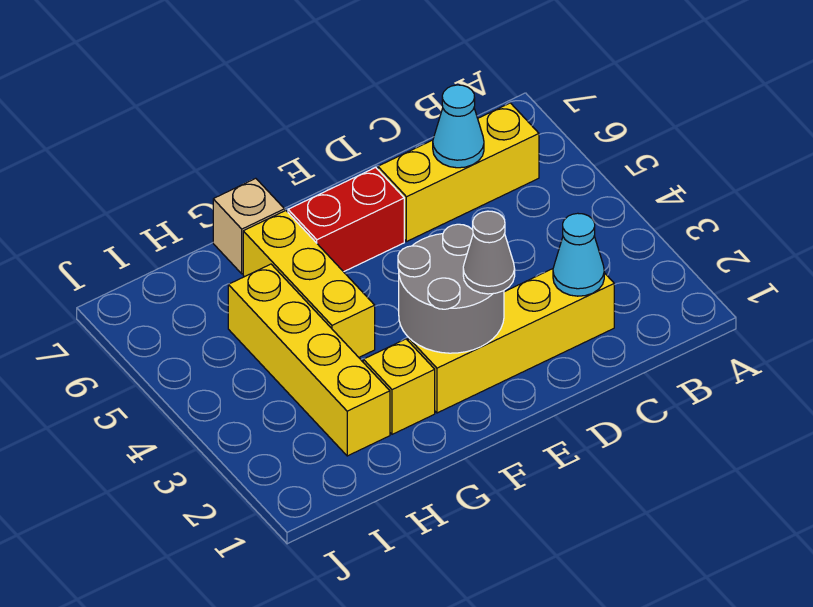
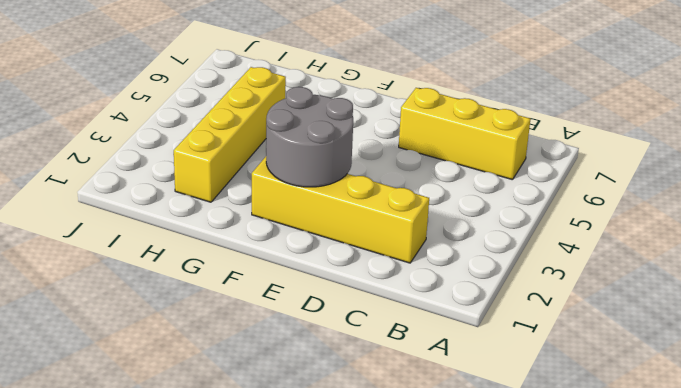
none -> red brick E6:F6 level 1
none -> yellow brick G2 level 1

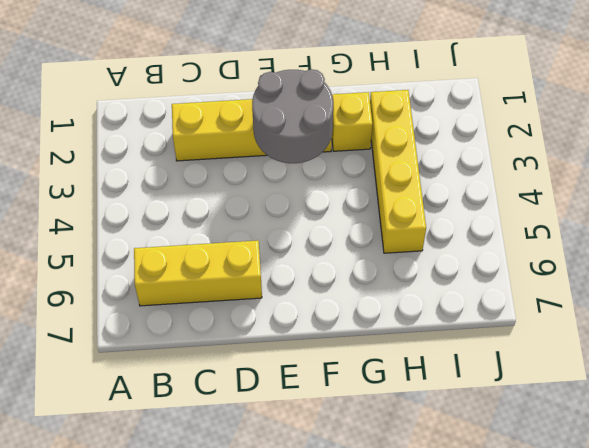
none -> red brick E6:F6 level 1
none -> yellow brick G4:G6 level 1

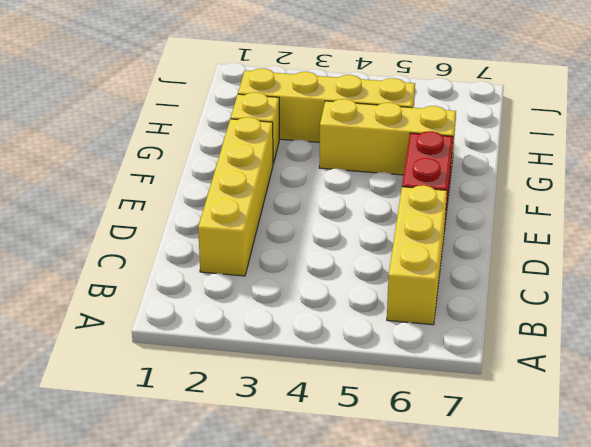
none -> tan brick G7 level 1
none -> cyan cone C2 level 2

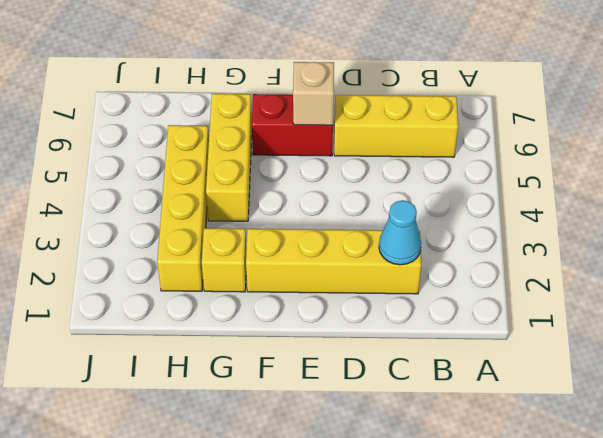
tan brick E6 level 2 -> tan brick G7 level 1
none -> cyan cone C6 level 2
none -> grey round brick E2:F3 level 2

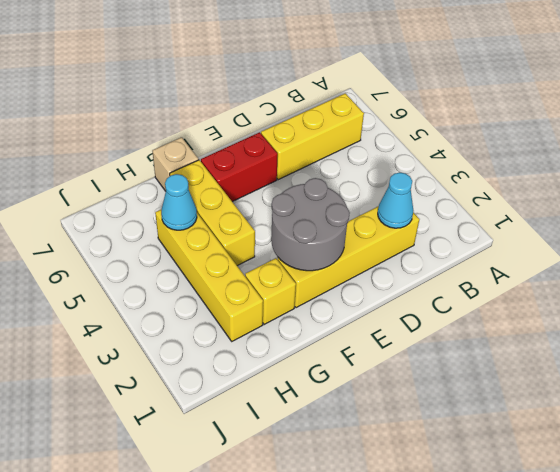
cyan cone H5 level 2 -> cyan cone C6 level 2
none -> grey cone E2 level 3

